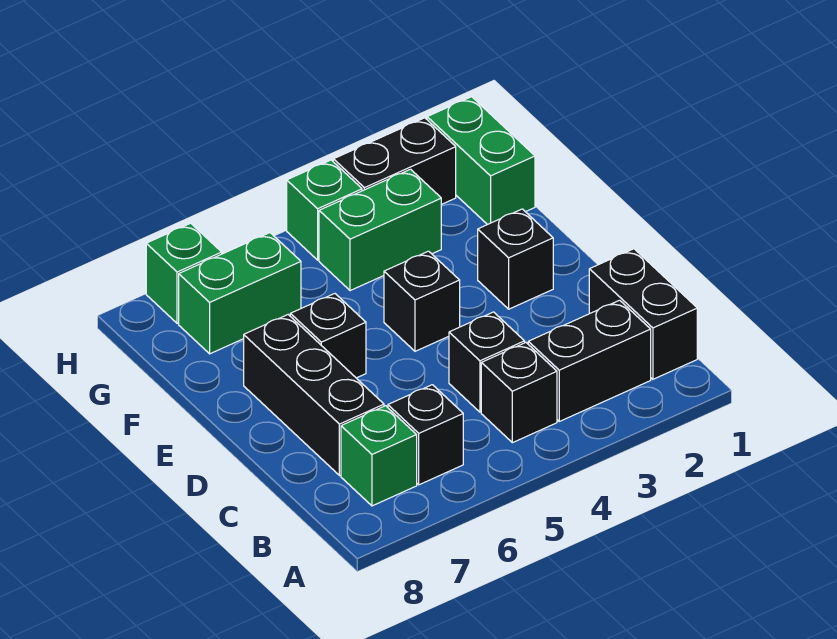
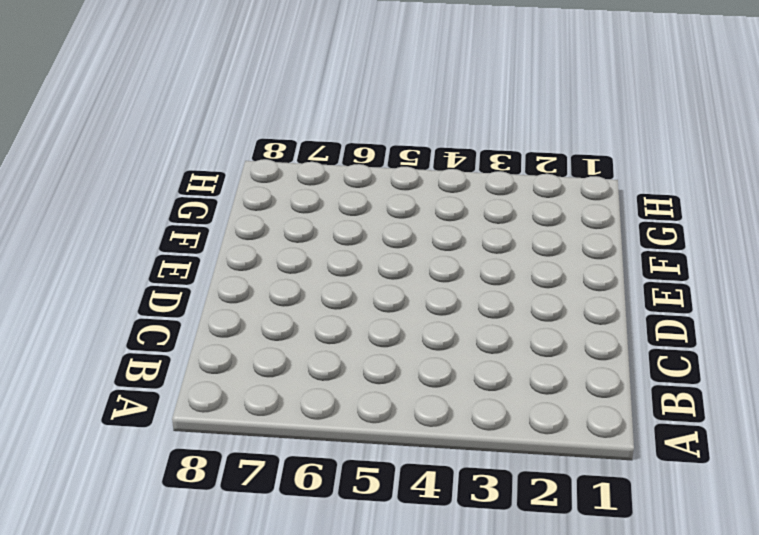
none -> black brick B1:C1 level 1
none -> black brick B2:B3 level 1
none -> black brick B4 level 1

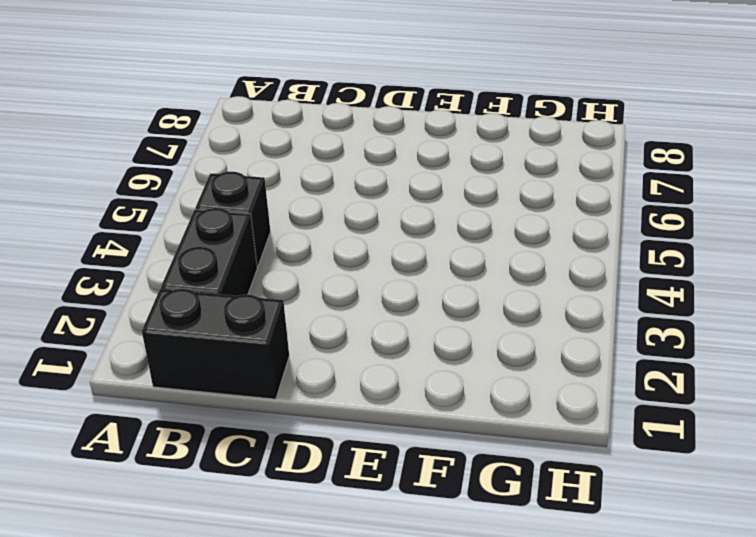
none -> black brick B6 level 1
none -> green brick B7 level 1
none -> black brick C4 level 1

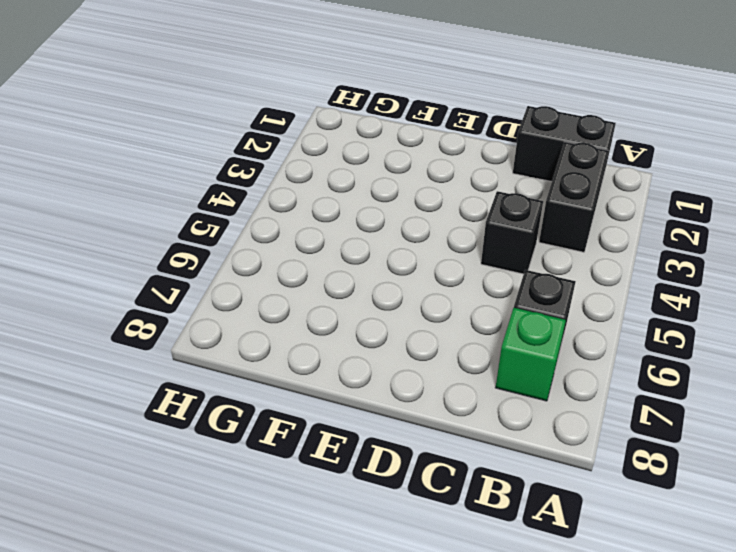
none -> black brick B4 level 1
none -> black brick C7:E7 level 1
none -> black brick E2 level 1

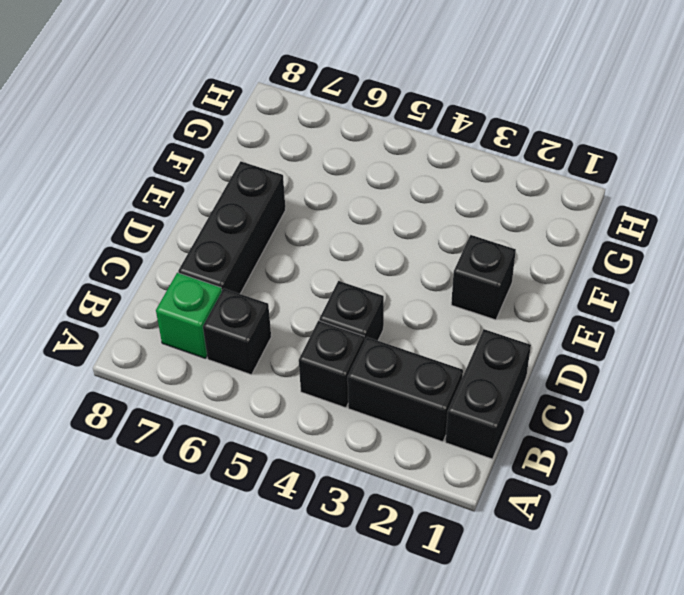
none -> black brick E4 level 1
none -> black brick E6 level 1
none -> green brick G1:H1 level 1

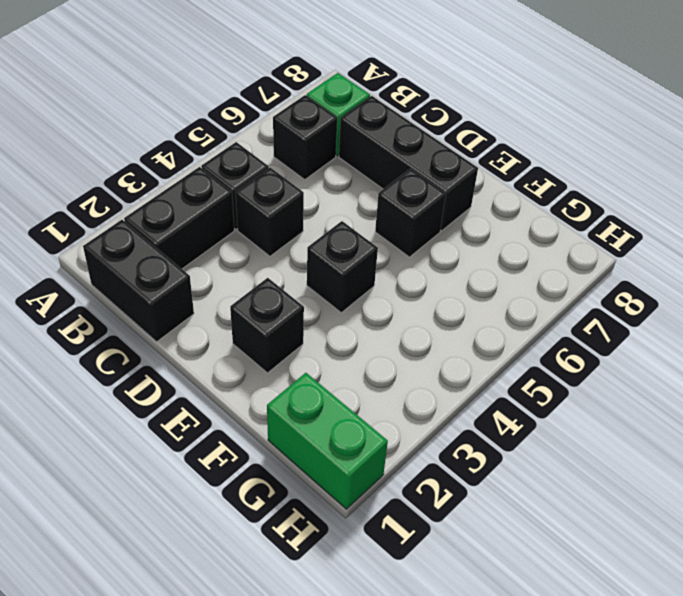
none -> green brick G3:G4 level 1
none -> green brick G6:G7 level 1
none -> black brick H2:H3 level 1

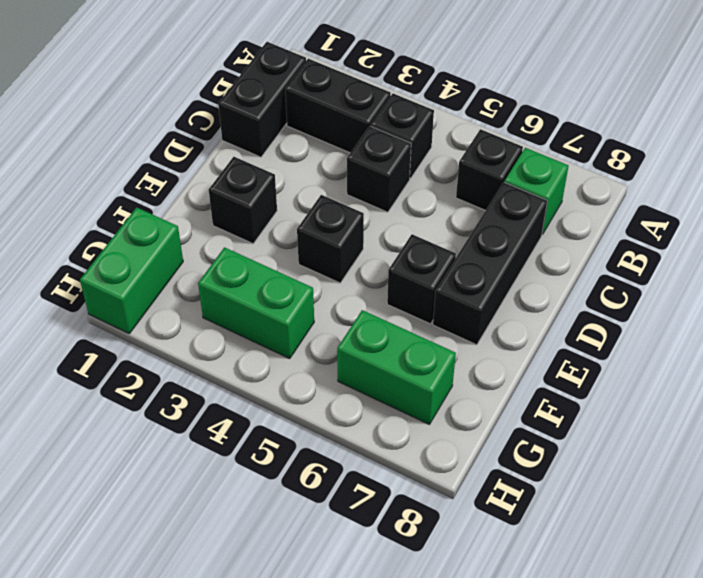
none -> black brick H2:H3 level 1
none -> green brick H4 level 1
none -> green brick H7 level 1

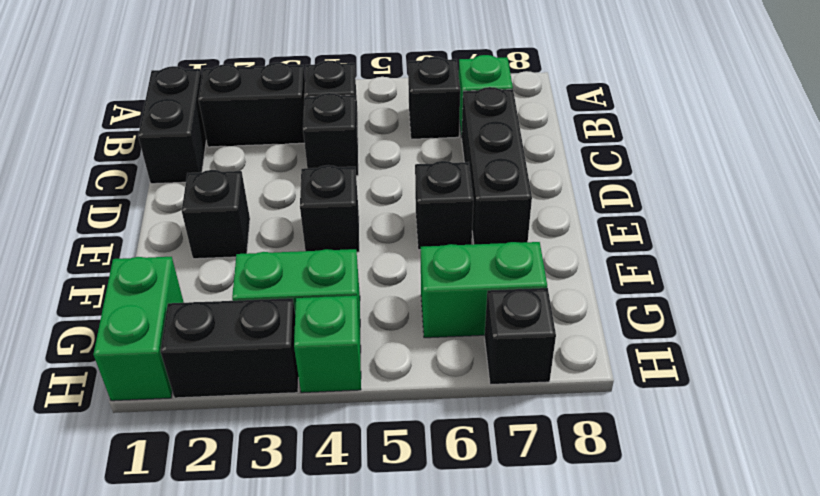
black brick H7 level 1 -> green brick H7 level 1

